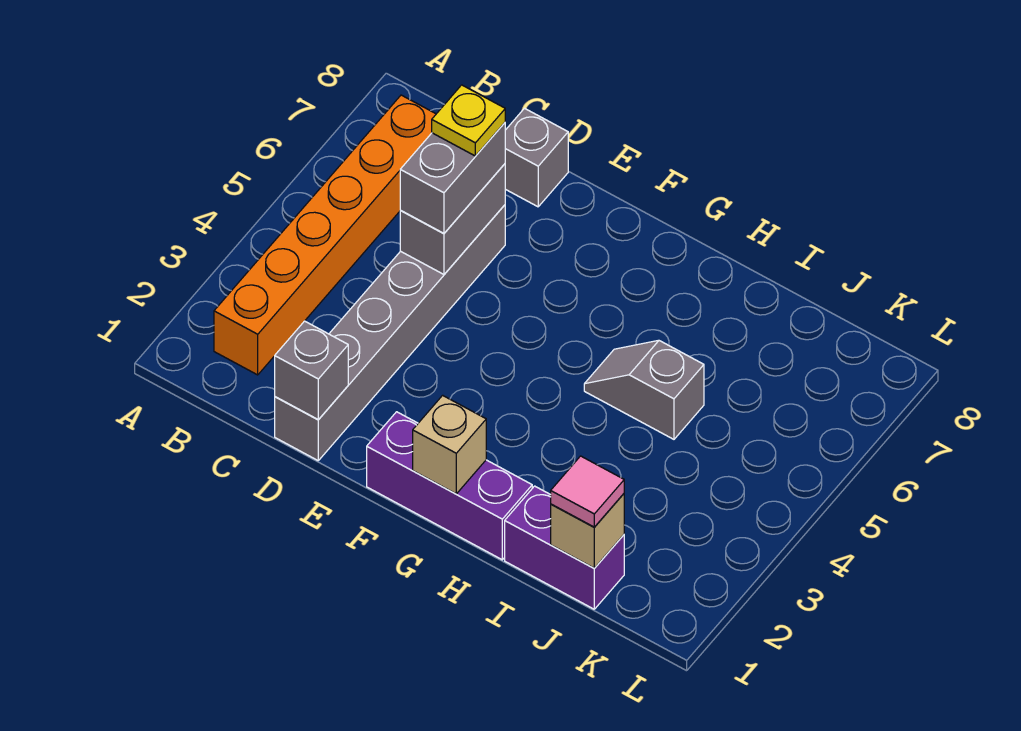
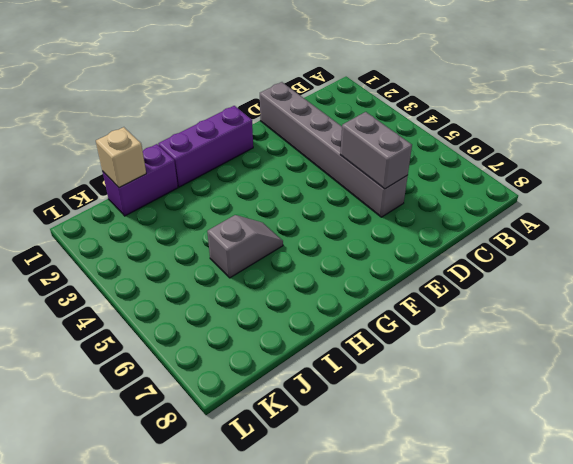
none -> orange brick B2:B7 level 1
none -> grey brick D8 level 1
none -> grey brick D1 level 2

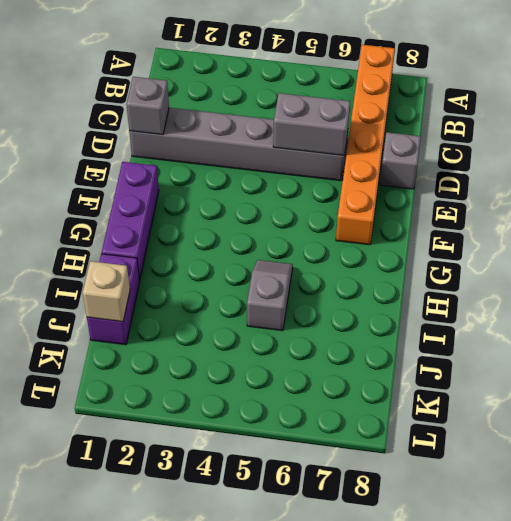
orange brick A7:F7 level 1 -> orange brick B2:B7 level 1
none -> tan brick G1 level 2
none -> grey brick D5:D6 level 3
none -> pink tile J1 level 3

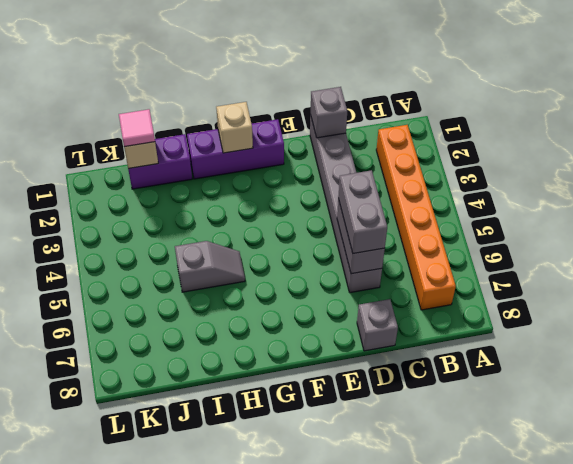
none -> yellow plate D6 level 4

